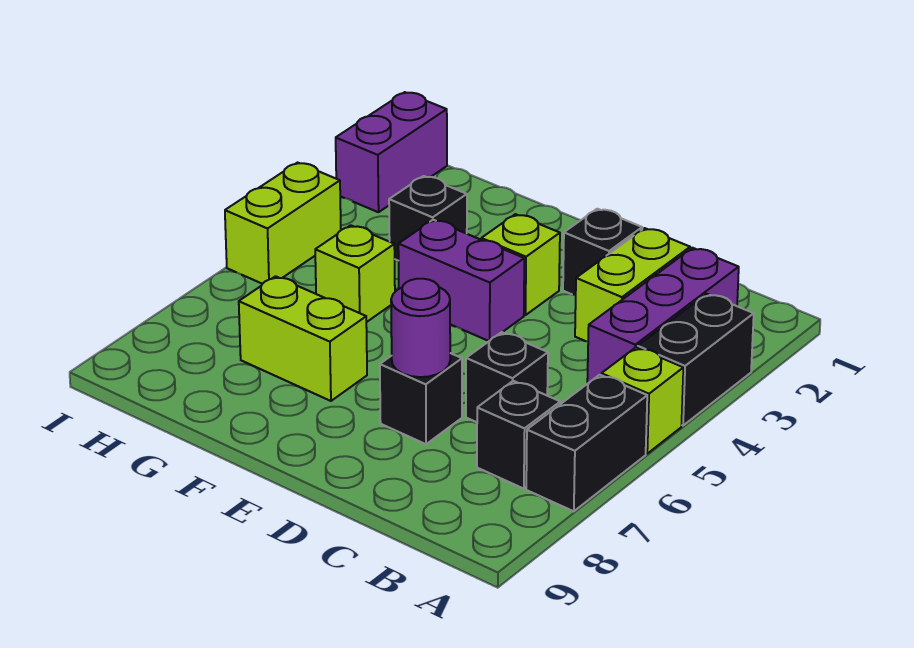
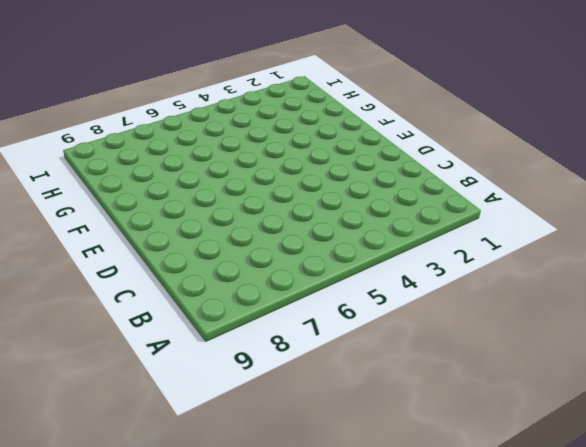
none -> black brick A3:A4 level 1
none -> lime brick A5 level 1
none -> black brick A6:A7 level 1

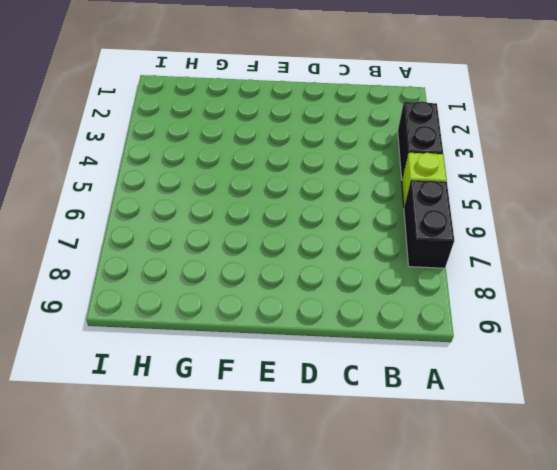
none -> purple brick B2:B4 level 1
none -> black brick B7 level 1
none -> lime brick C2:C3 level 1

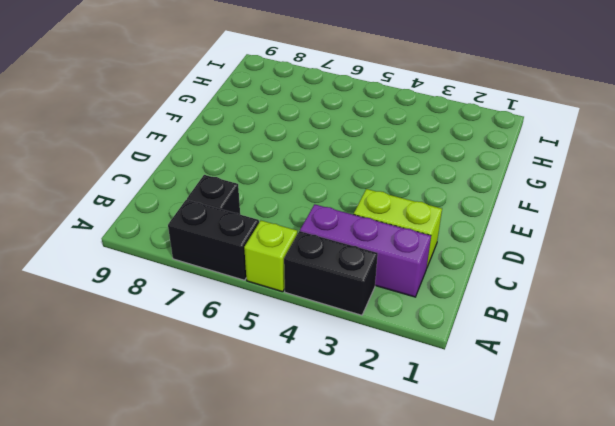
none -> black brick C6 level 1
none -> black brick D2 level 1
none -> black brick D7 level 1

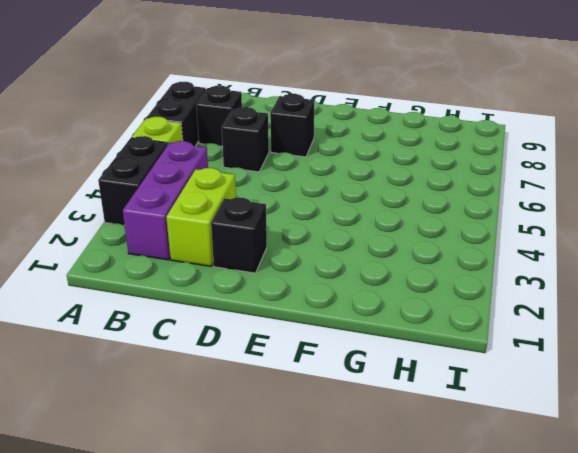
none -> lime brick E3 level 1
none -> purple brick E4:F4 level 1
none -> lime brick F7:G7 level 1

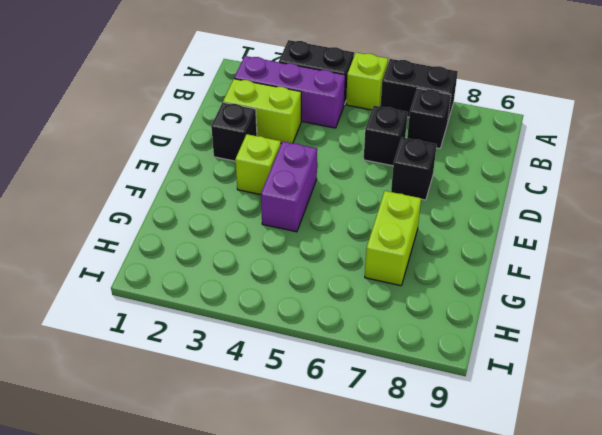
none -> black brick G3 level 1
none -> lime brick G5 level 1
none -> purple brick I1:I2 level 1

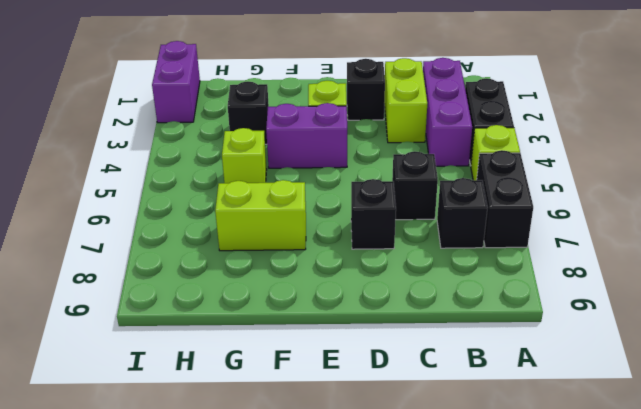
none -> lime brick I4:I5 level 1
none -> purple round brick D7 level 2

